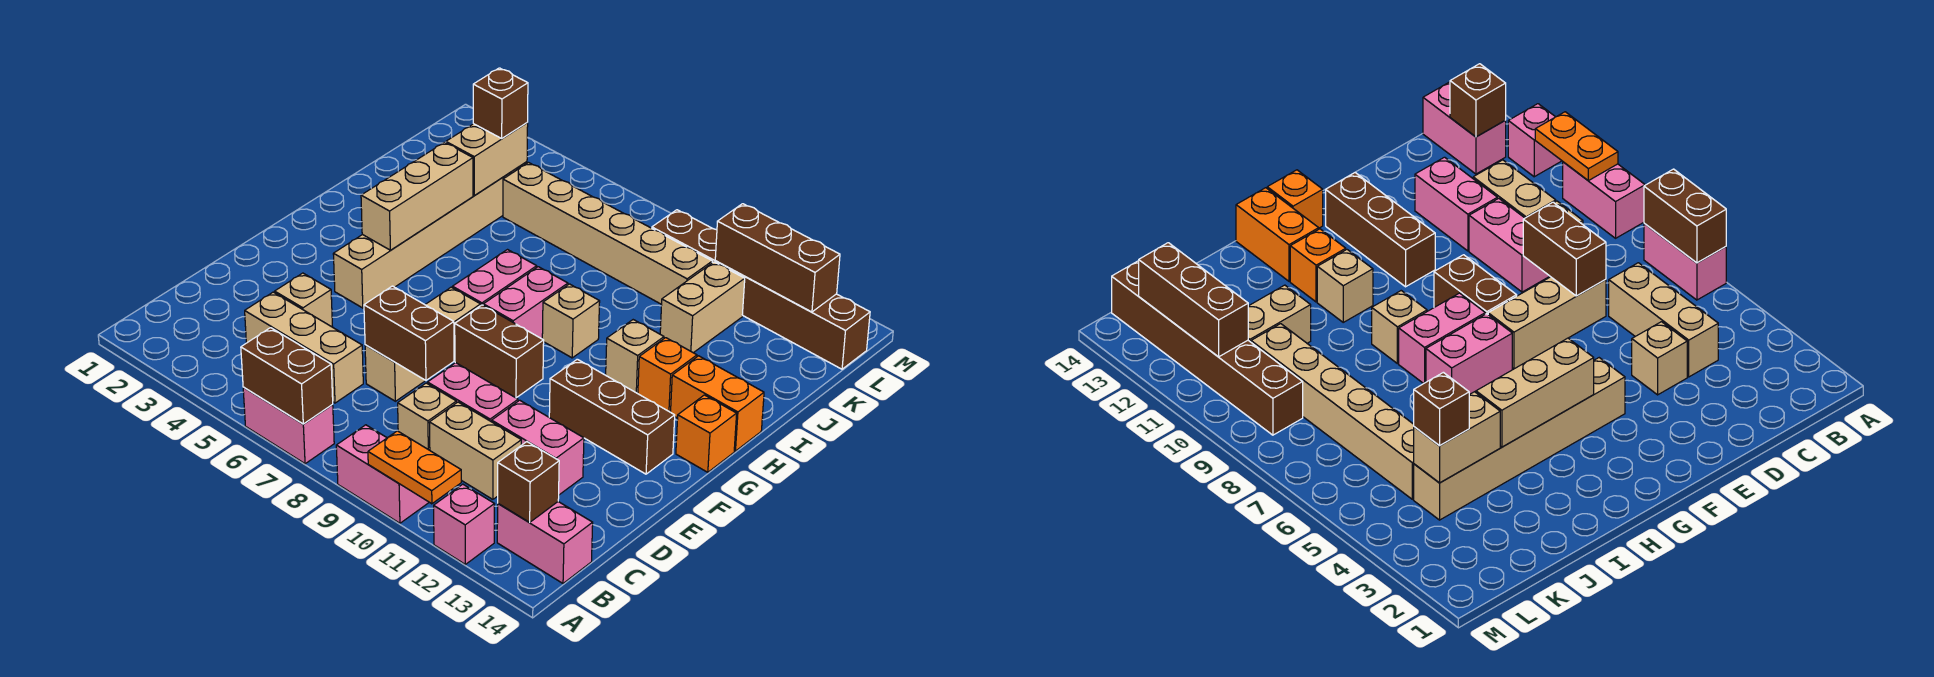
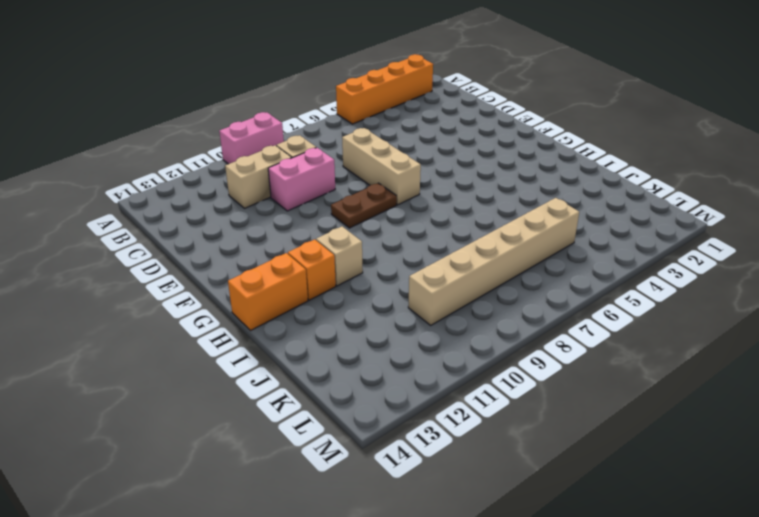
orange brick A2:A5 level 1 -> none
brown plate F8:F9 level 1 -> brown brick F8:F9 level 1
none -> pink brick A6:A7 level 1
none -> pink brick A12 level 1
none -> pink brick B13:B14 level 1
none -> tan brick C4:C6 level 1

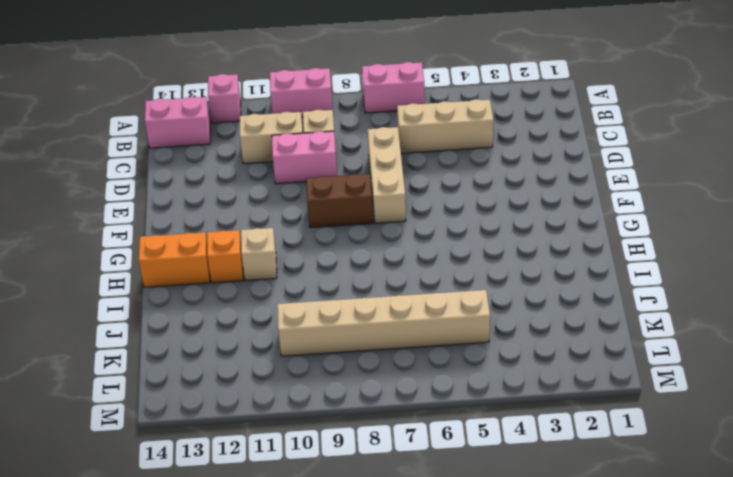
none -> tan brick D4 level 1
none -> pink brick D11:D12 level 1
none -> tan brick F4:K4 level 1
none -> brown brick F11:F13 level 1

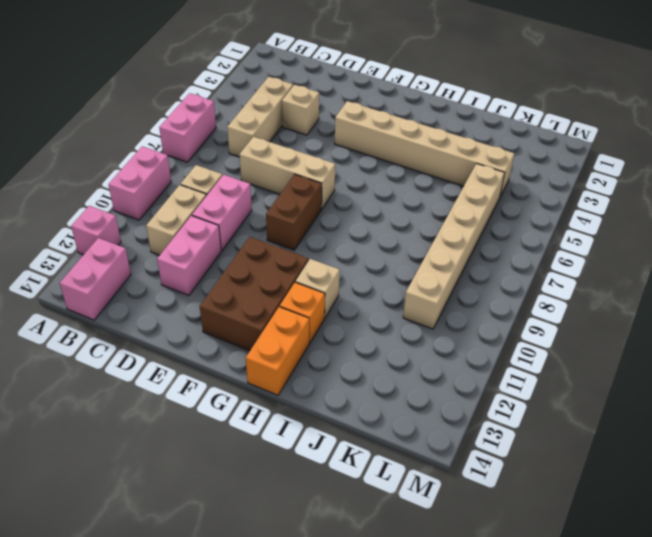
brown brick F11:G13 level 1 -> brown brick F11:F13 level 1
none -> pink brick G7:H7 level 1
none -> pink brick G8:H8 level 1
none -> orange brick G14 level 1
none -> tan brick H9 level 1

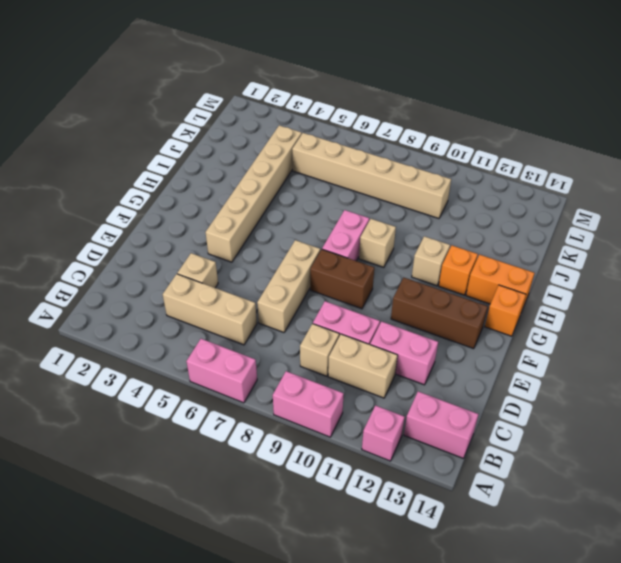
none -> pink brick G7:H7 level 1
none -> tan brick J11:K11 level 1
none -> brown brick L9:L14 level 1
none -> brown brick A6:A7 level 2

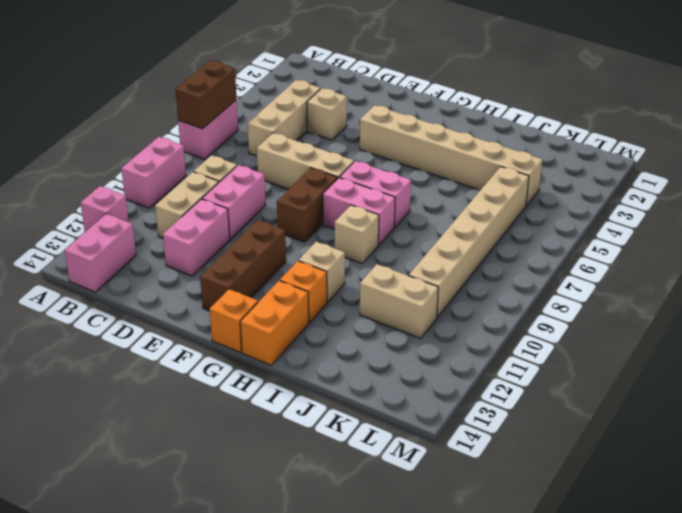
none -> brown brick L9:L14 level 1
none -> orange plate A10:A11 level 2
none -> brown brick B13 level 2
none -> brown brick D7:D8 level 2

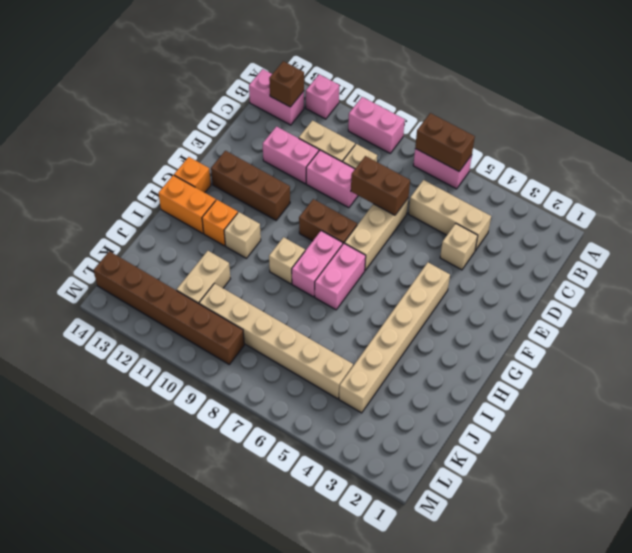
none -> orange plate A10:A11 level 2
none -> tan brick G4:I4 level 2
none -> tan brick J4:K4 level 2
none -> brown brick L11:L13 level 2

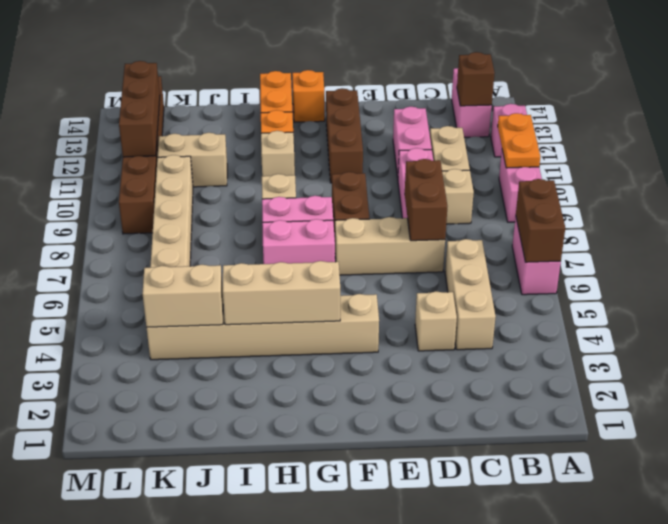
none -> brown brick K4 level 3

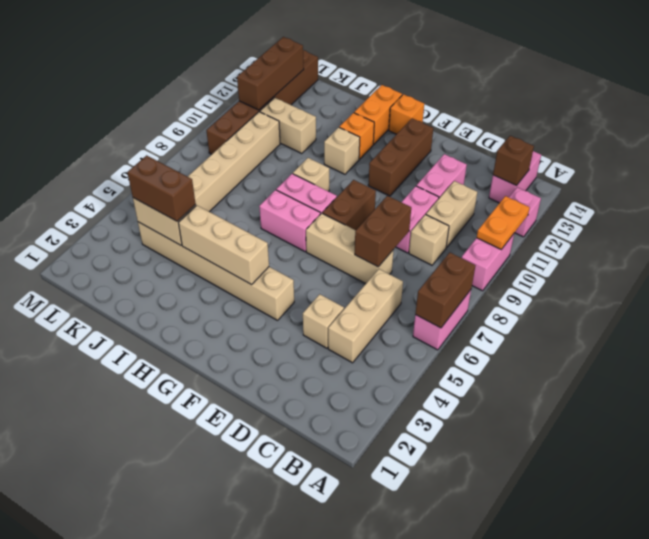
brown brick J4:K4 level 3 -> brown brick K4 level 3

